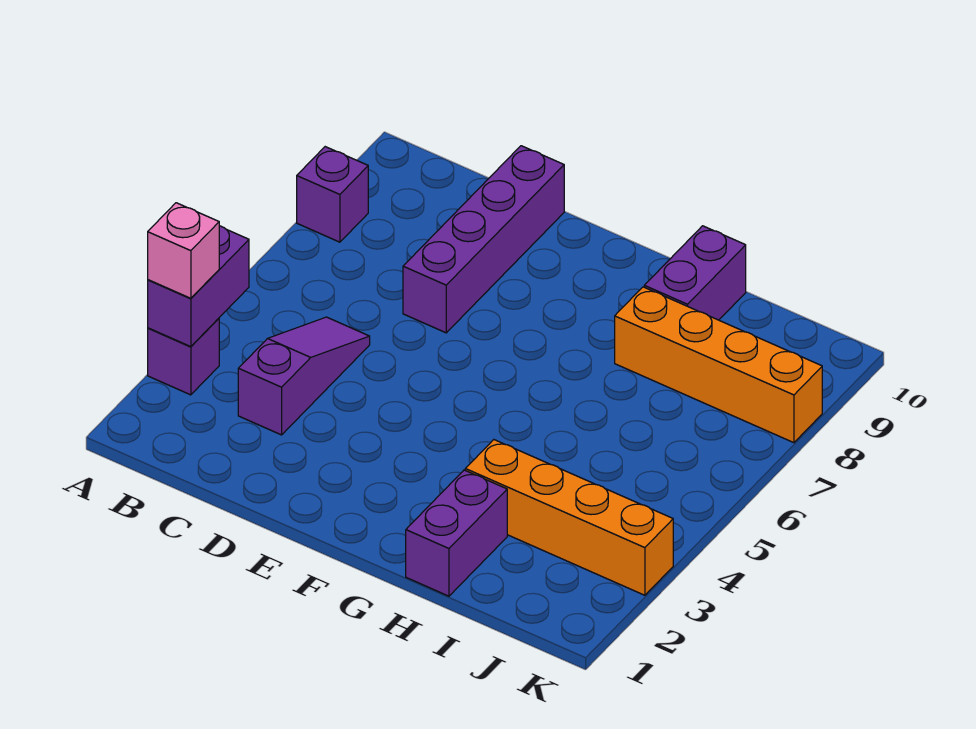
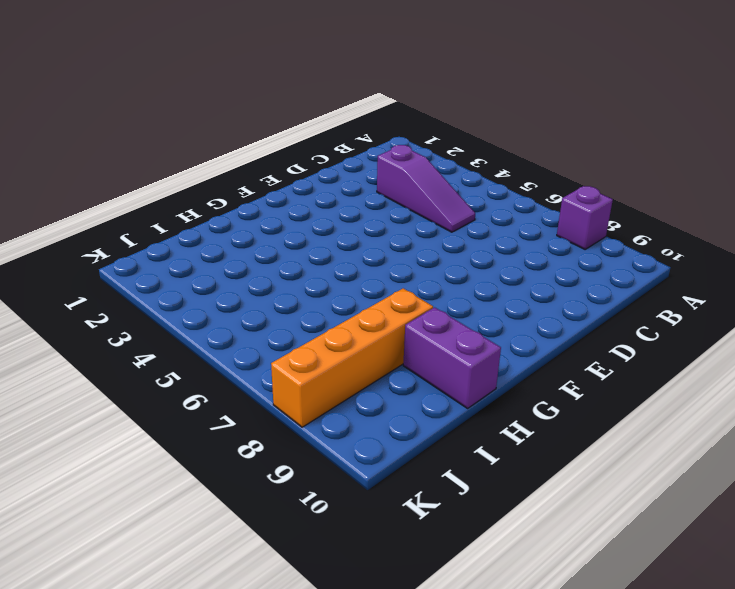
none -> purple brick A3 level 1
none -> purple brick D7:D10 level 1

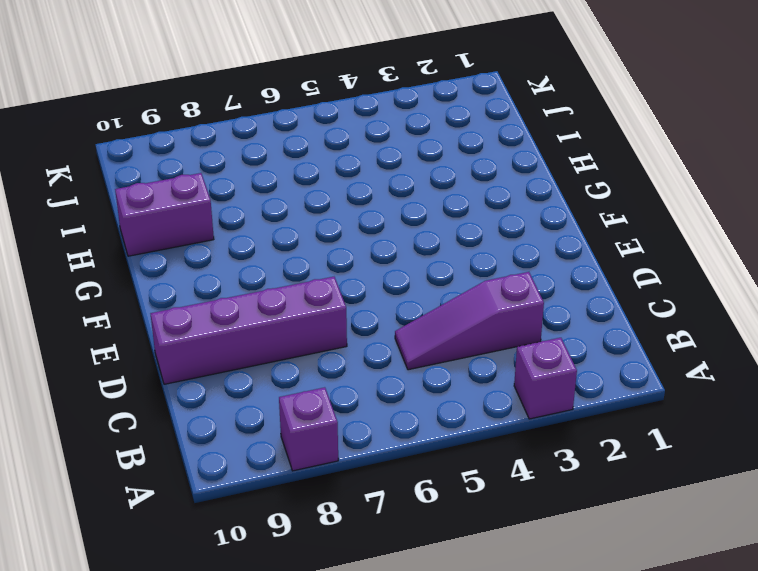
none -> purple brick H1:H2 level 1
none -> orange brick H3:K3 level 1

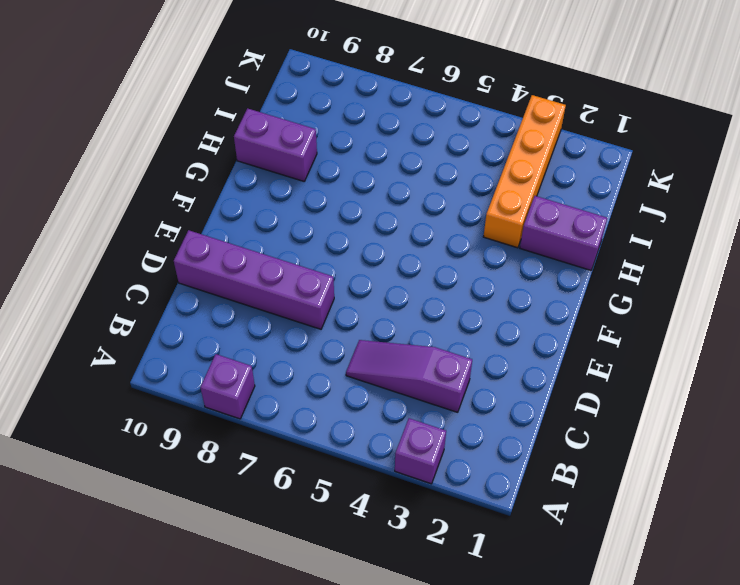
none -> orange brick H8:K8 level 1
none -> purple brick A3:A4 level 2

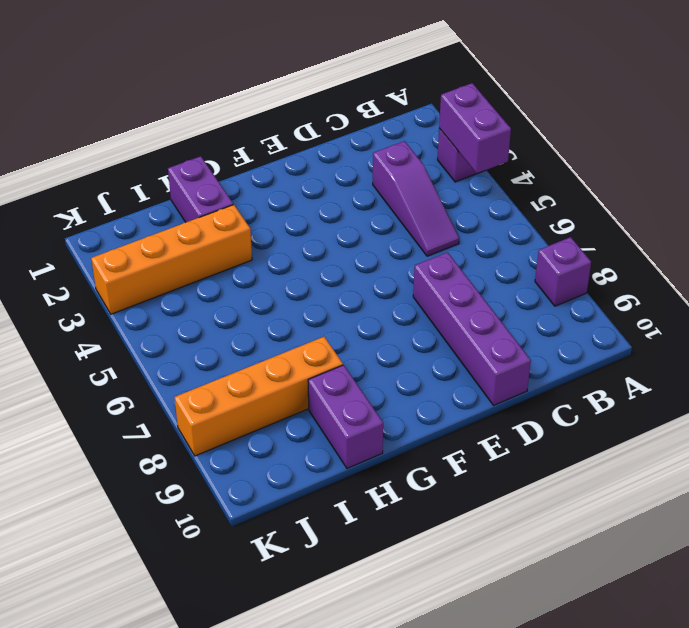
none -> pink brick A3 level 3

